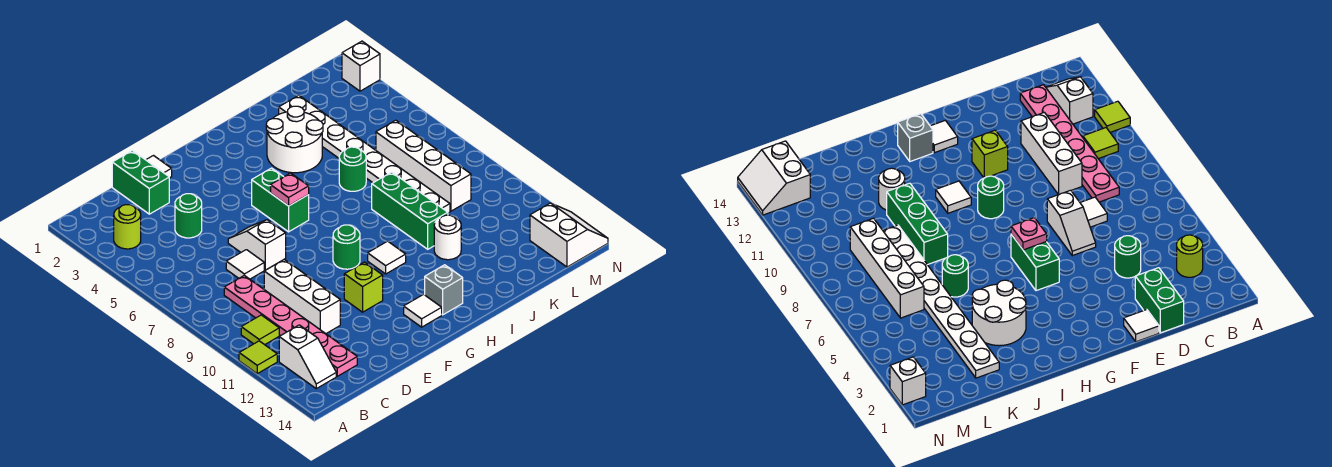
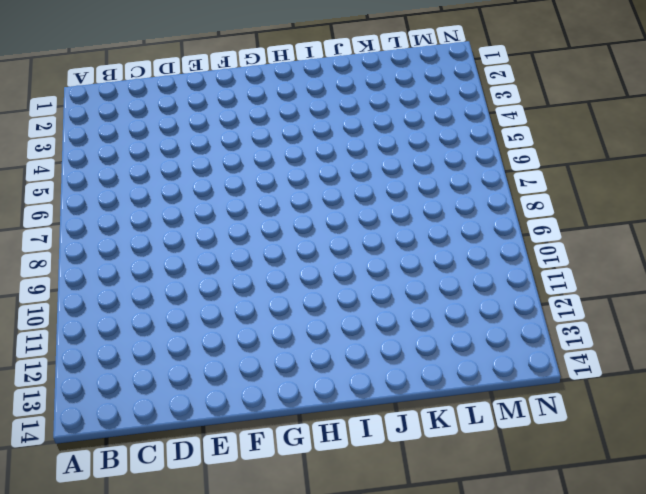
none -> lime tile A11 level 1
none -> lime round brick B3 level 1
none -> lime tile B10 level 1

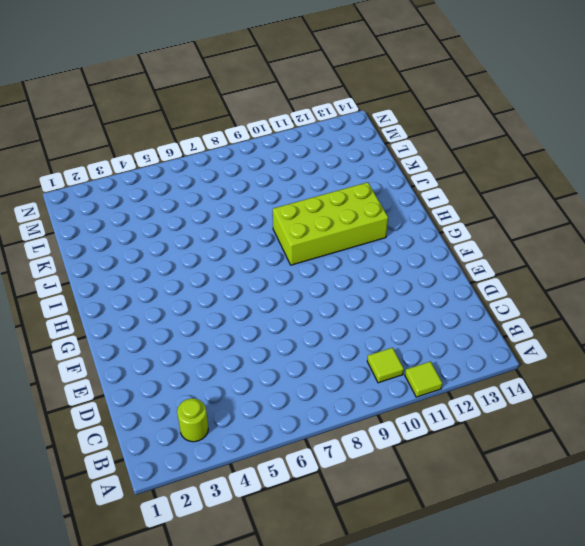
lime brick H9:I12 level 1 -> white tile H10 level 1
none -> white slope B12:B13 level 1 top 12
none -> pink plate C8:C13 level 1
none -> green brick D1:D2 level 1

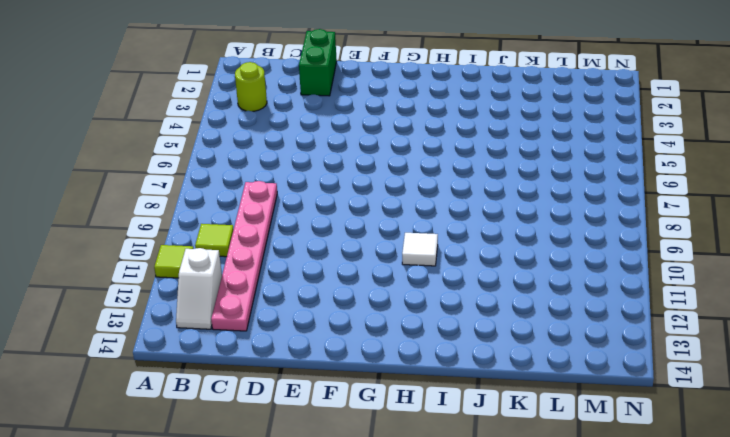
none -> green round brick D4 level 1
none -> white tile D7 level 1
none -> white brick D9:D11 level 1

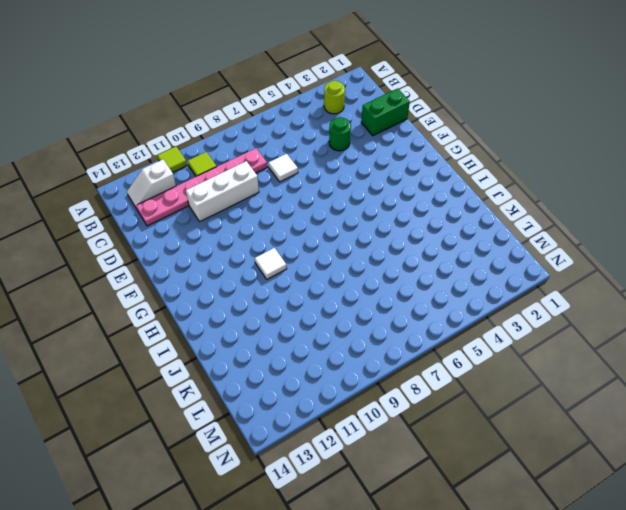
none -> white tile E1 level 1
none -> white slope E6:E7 level 1 top 7
none -> lime brick F11 level 1

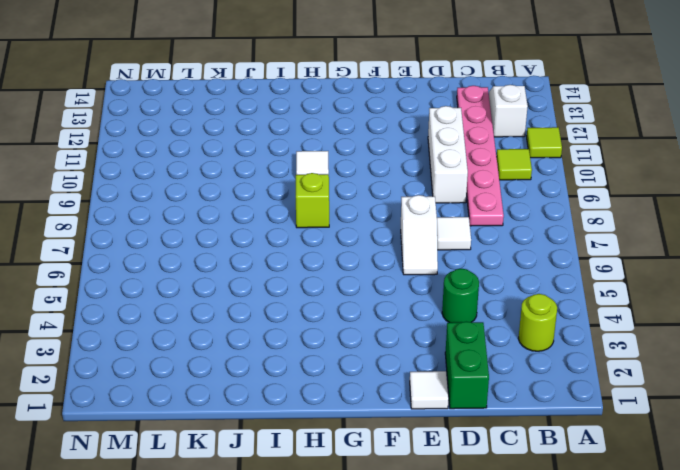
lime brick H8 level 1 -> lime brick F11 level 1
none -> green brick G5:G6 level 1
none -> green round brick G9 level 1
none -> white tile G13 level 1

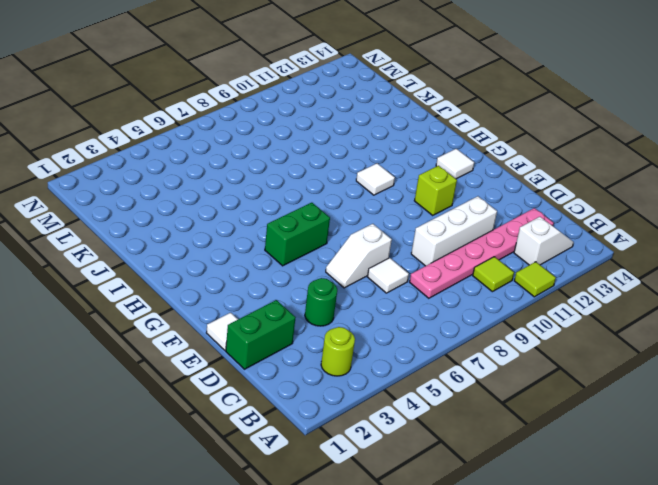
none -> green round brick G9 level 1
none -> grey brick H13 level 1
none -> white round brick I3:J4 level 1

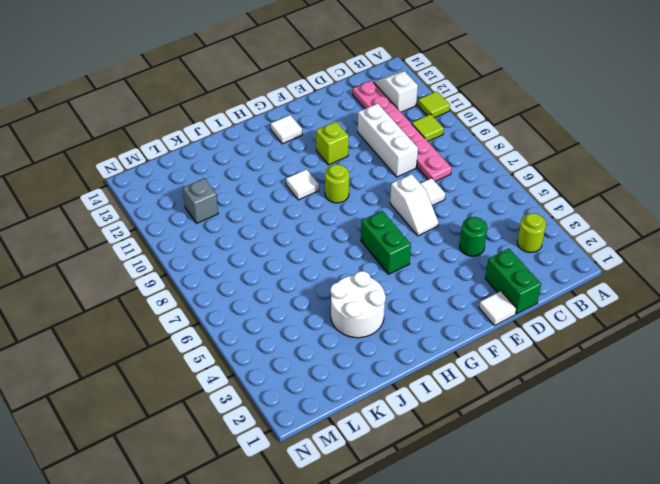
lime round brick G9 level 1 -> green round brick G9 level 1
grey brick L11 level 1 -> grey brick H13 level 1
none -> green round brick J6 level 1
none -> green brick J8:J10 level 1
none -> white round brick J11 level 1

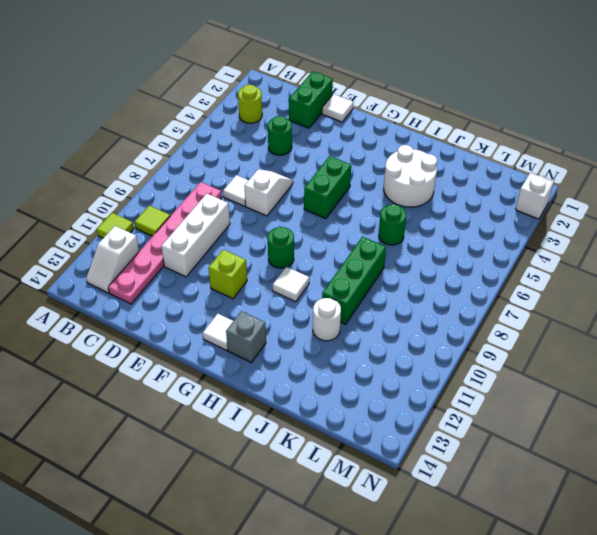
none -> white plate K2:K9 level 1
none -> white brick L6:L9 level 1
none -> white slope M13:N14 level 1 top M

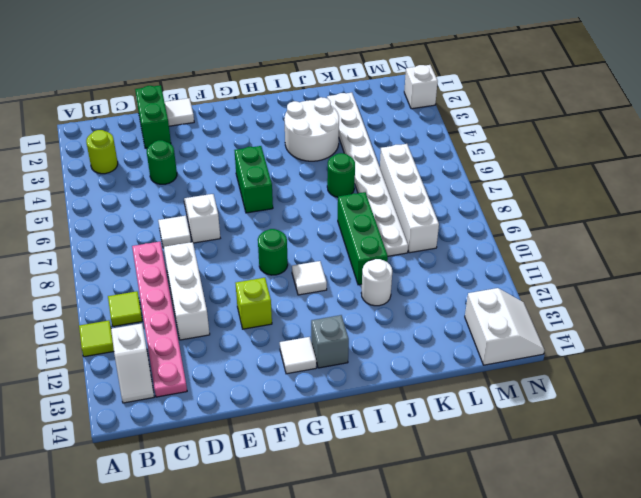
none -> pink plate G6 level 2

